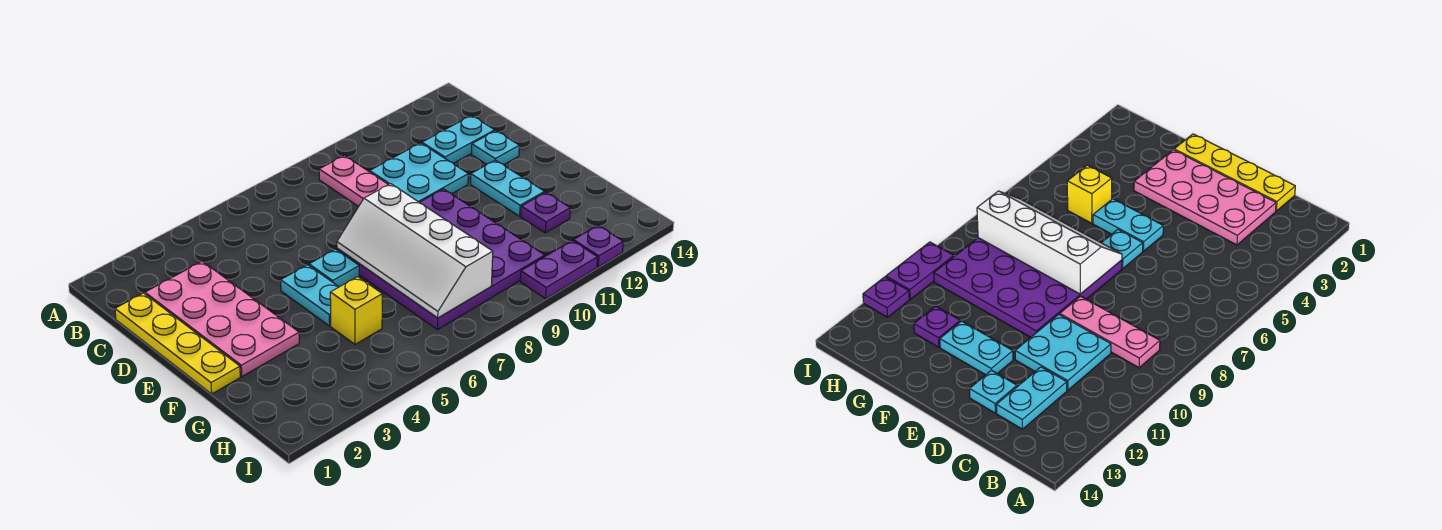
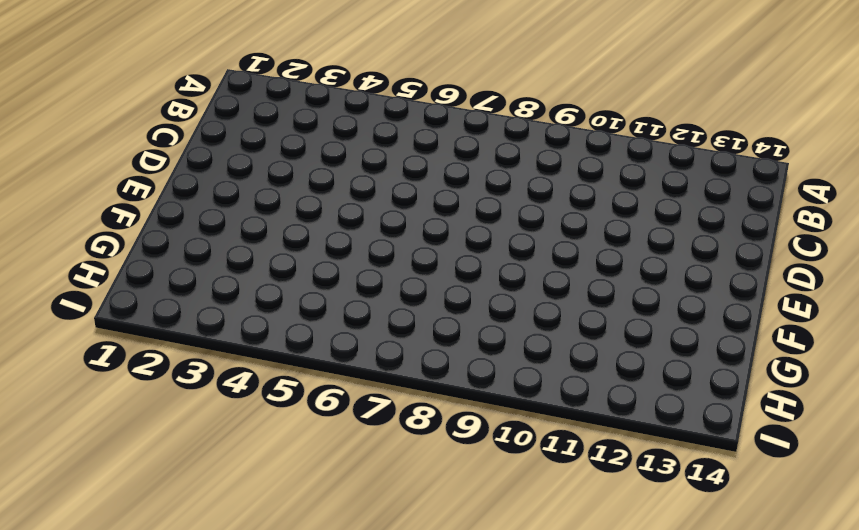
none -> pink plate B9:D9 level 1
none -> yellow plate C1:F1 level 1
none -> pink plate C2:F3 level 1

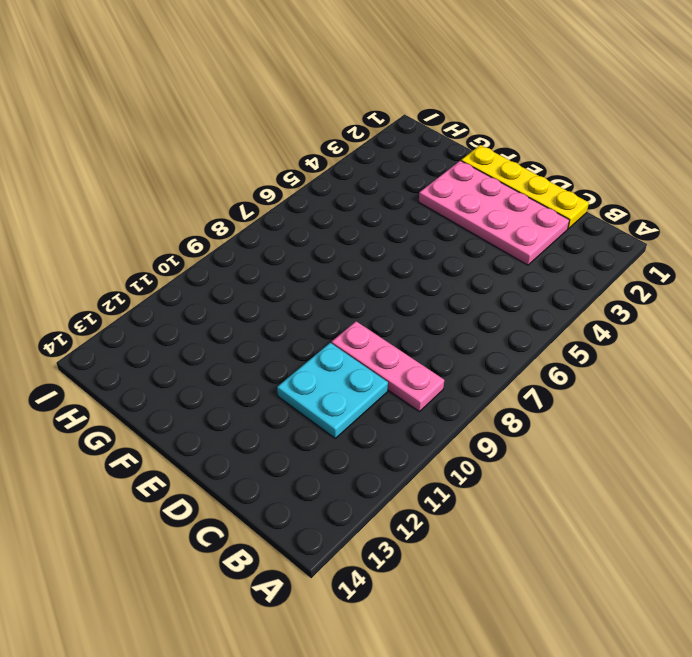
none -> cyan plate C12:C13 level 1
none -> cyan plate D13 level 1
none -> cyan plate E5:F5 level 1

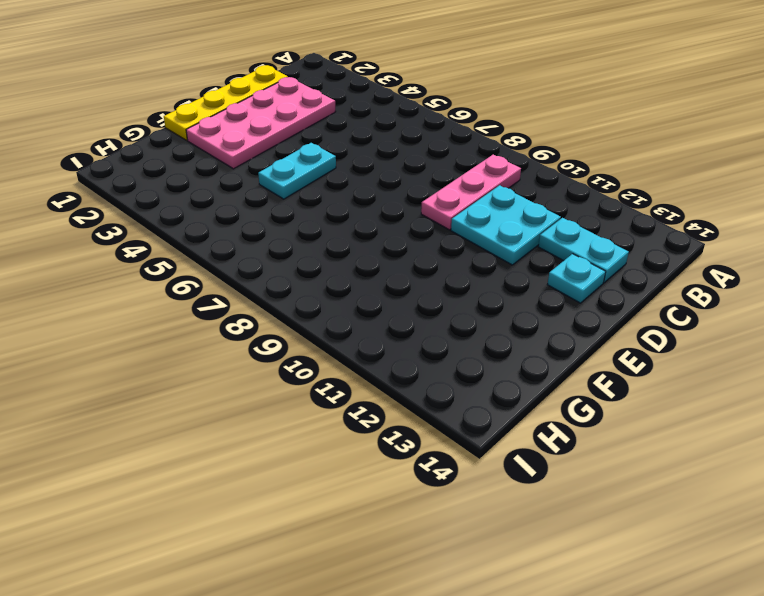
none -> cyan plate E6 level 1
none -> purple plate E7:H10 level 1
none -> cyan plate E12:F12 level 1

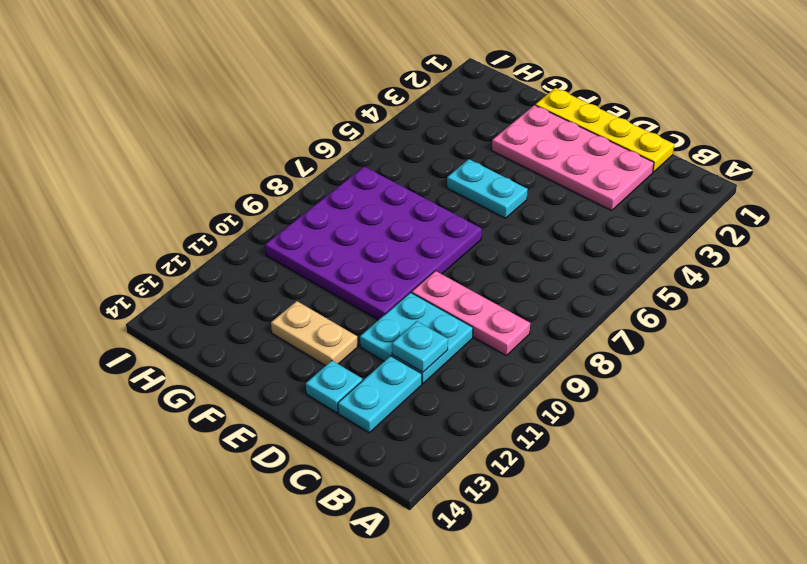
cyan plate C11 level 2 -> cyan plate E6 level 1
tan plate E12:F12 level 1 -> cyan plate E12:F12 level 1
none -> yellow brick G5 level 1
none -> purple plate G12 level 1
none -> purple plate I10:I11 level 1

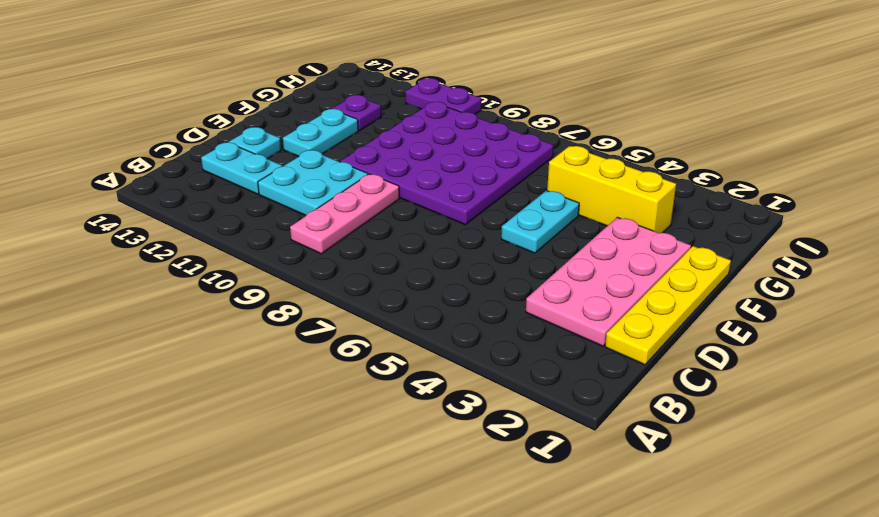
yellow brick G3:G5 level 1 -> yellow brick G5 level 1
none -> cyan plate E6 level 1
none -> purple plate I12 level 1
none -> white slope E7:H8 level 2 top 8

